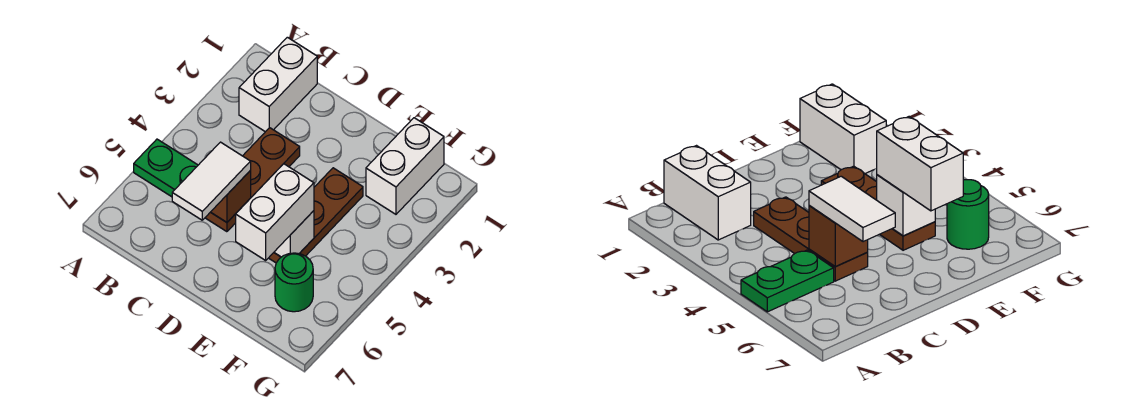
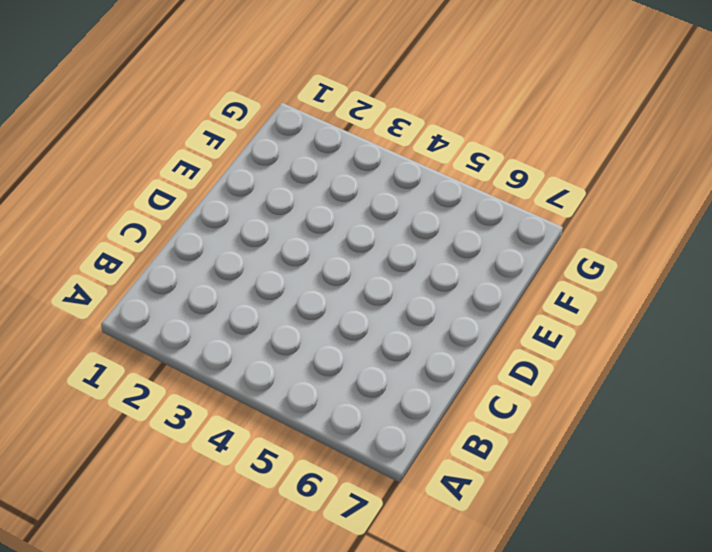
none -> green plate A5:B5 level 1
none -> white brick B1:B2 level 1

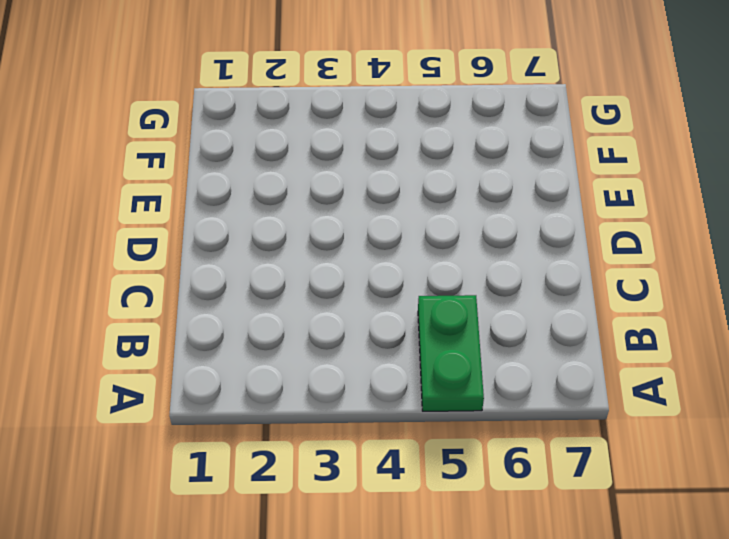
none -> white brick B1:B2 level 1
none -> brown plate C3:C5 level 1

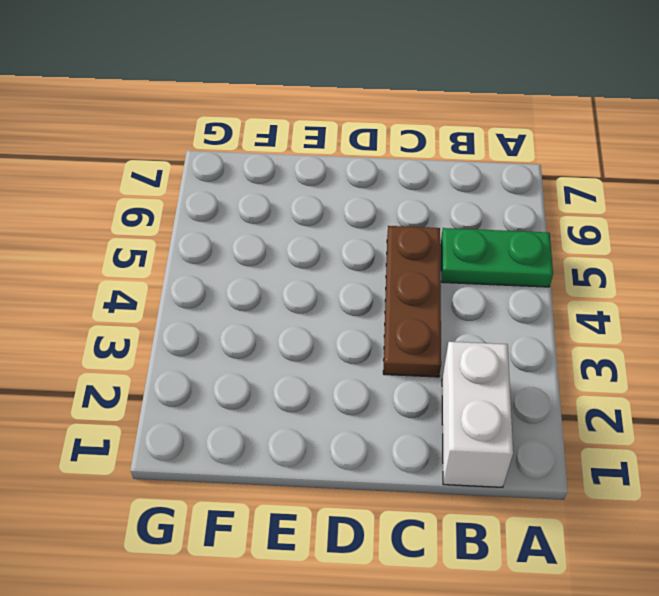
none -> brown plate E3:E5 level 1
none -> white brick F1:F2 level 1

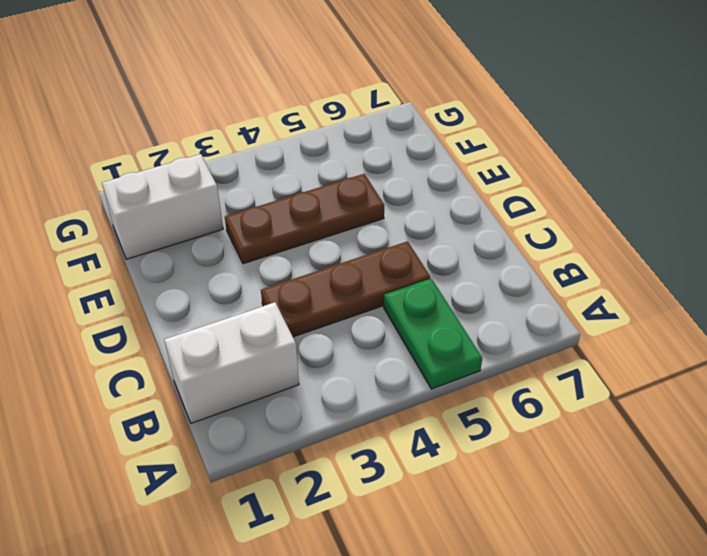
none -> green round brick F6 level 1
none -> brown brick C5 level 2

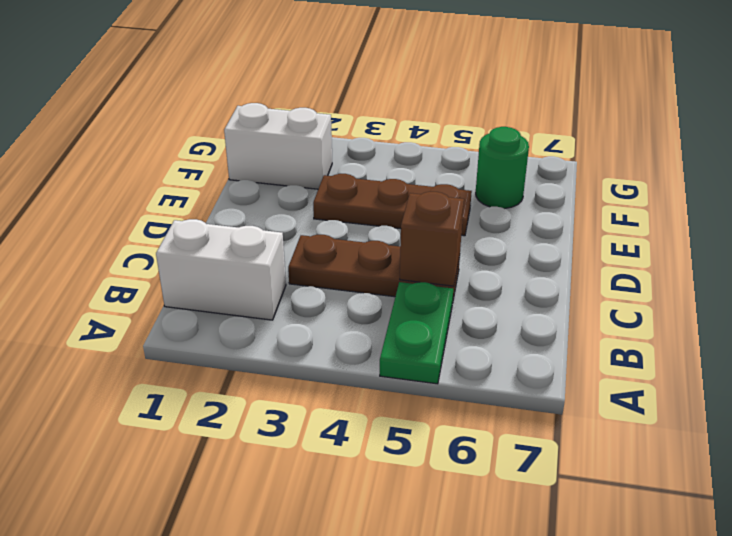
none -> white brick E5 level 2
none -> white tile C5:C6 level 3

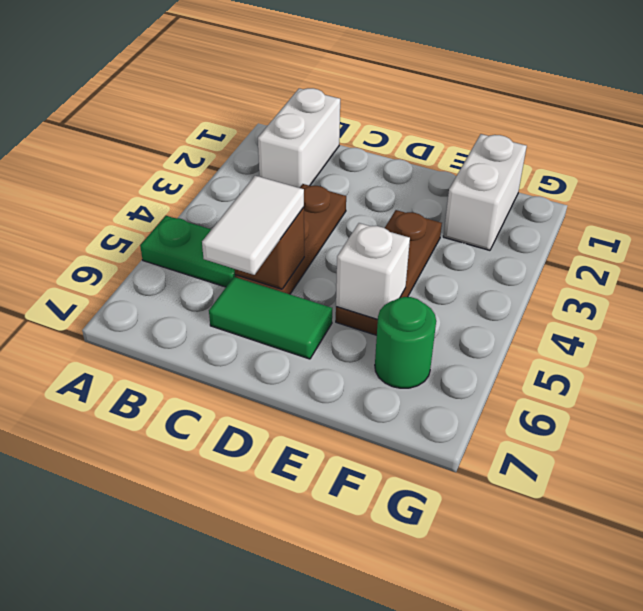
green tile C6:D6 level 1 -> none
none -> white brick E5:E6 level 3

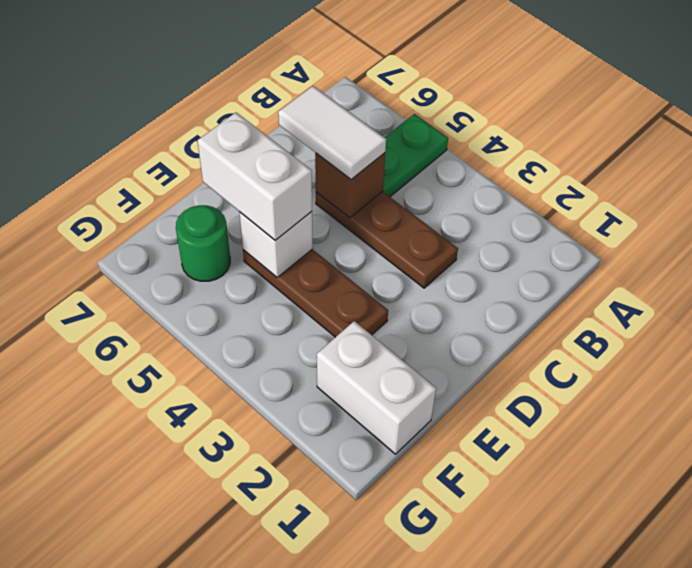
none -> white brick B1:B2 level 1

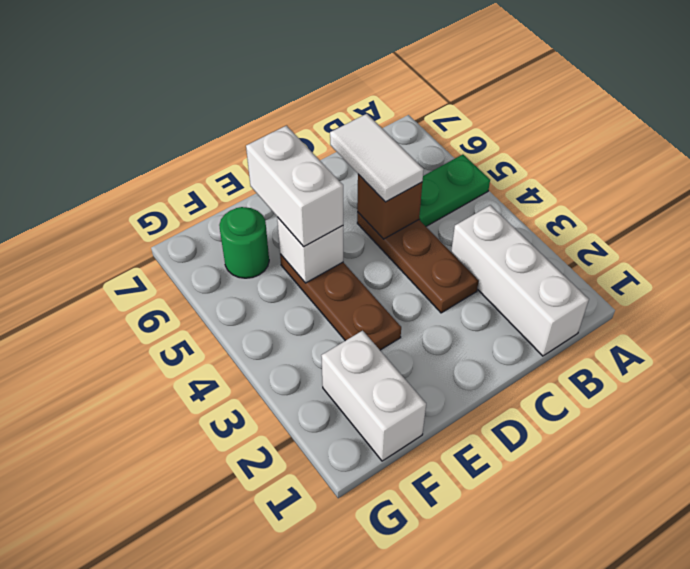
white brick B1:B3 level 1 -> white brick B1:B2 level 1

